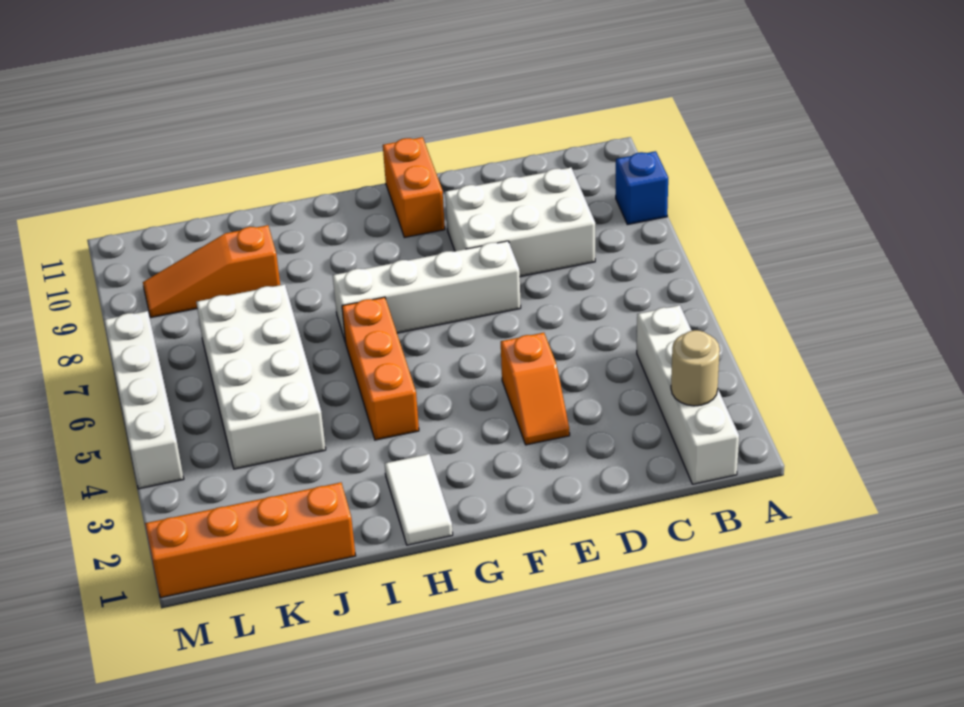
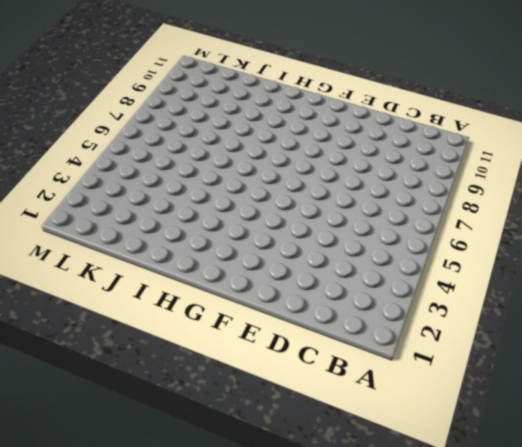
none -> blue brick A9 level 1
none -> white brick B1:B4 level 1
none -> white brick C8:E9 level 1

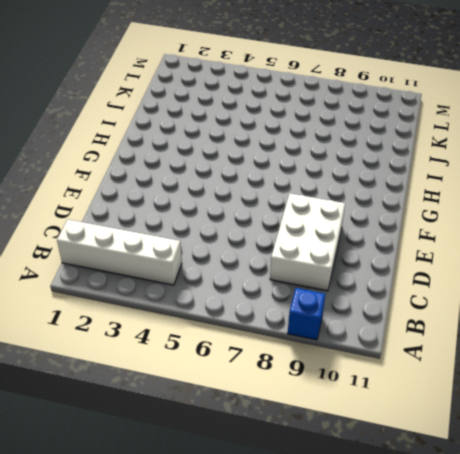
none -> orange slope E3:E4 level 1 top 4
none -> white brick E7:H7 level 1
none -> orange brick F10:F11 level 1

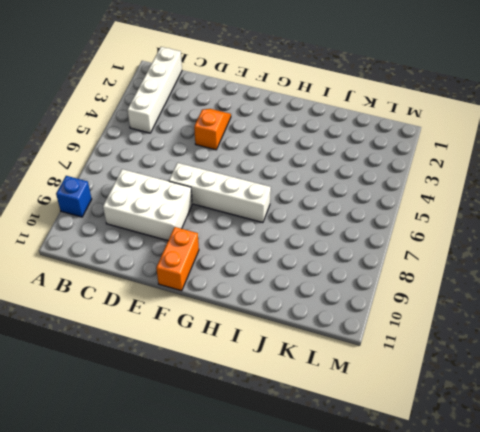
none -> white tile H1:H2 level 1
none -> orange brick H4:H6 level 1
none -> orange brick J1:M1 level 1

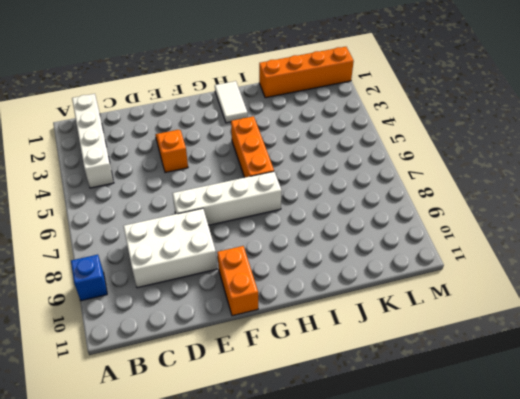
none -> white brick J4:K7 level 1
none -> orange slope J9:L9 level 1 top J
none -> white brick M4:M7 level 1

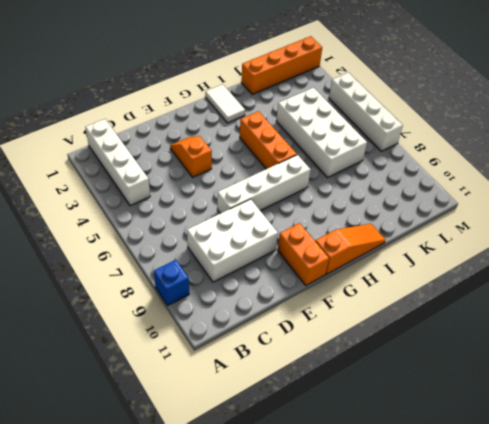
orange slope G11:I11 level 1 top G -> orange slope J9:L9 level 1 top J
none -> tan round brick B2 level 2

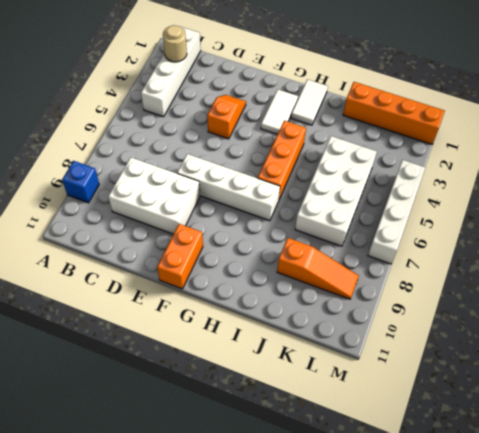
white tile G2:G3 level 1 -> none

